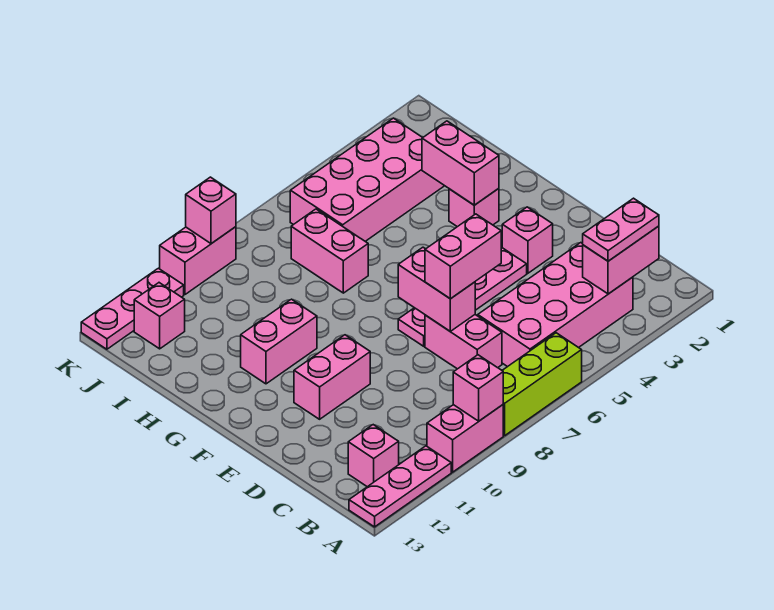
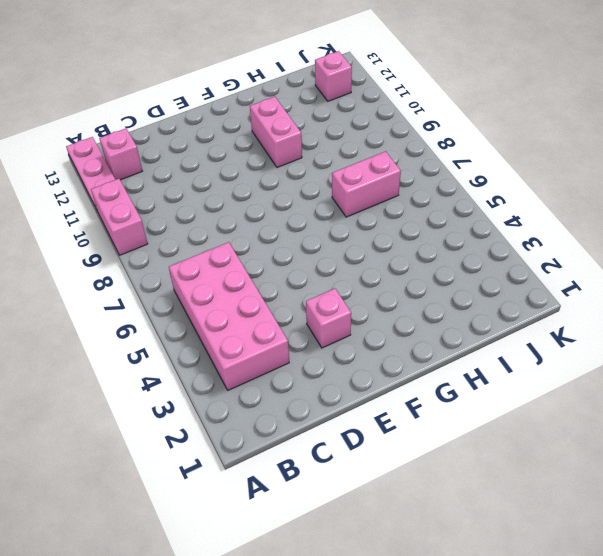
none -> lime brick A6:A8 level 1
none -> pink brick C7:D7 level 1
none -> pink plate E4:E7 level 1

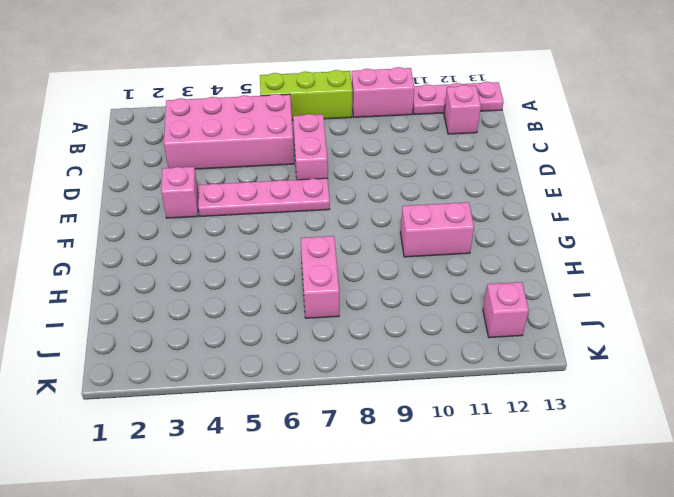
none -> pink brick E10:E11 level 1
none -> pink brick G3 level 1
none -> pink brick I3:J6 level 1

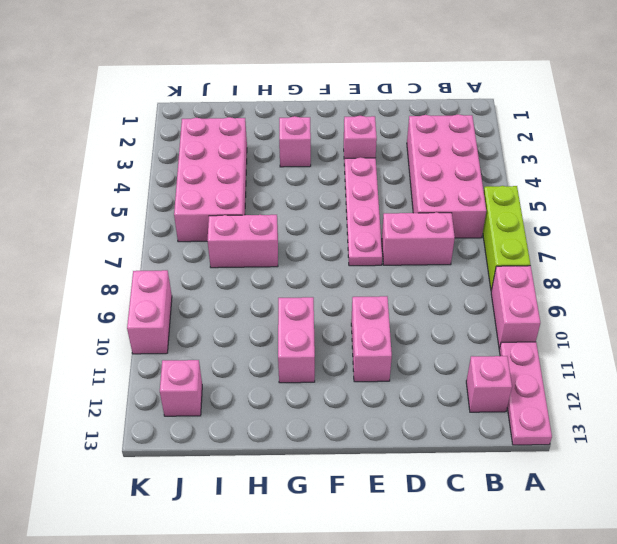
none -> pink plate K11:K13 level 1
none -> pink brick A9 level 2
none -> pink brick B2:B3 level 2

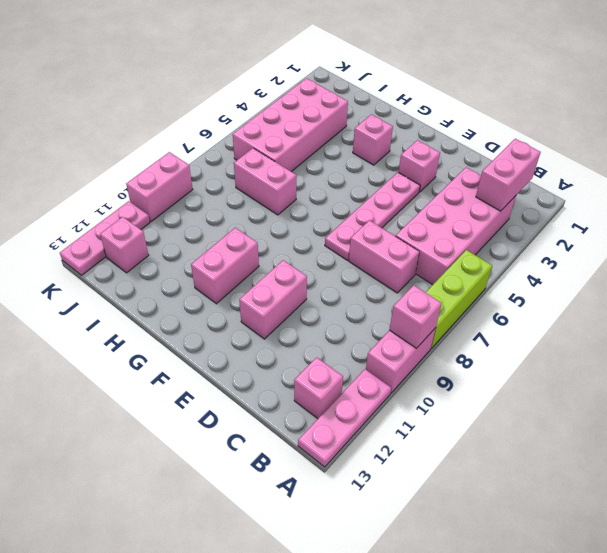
none -> pink brick D7:E7 level 2
none -> pink brick G3:H3 level 2
none -> pink brick K9 level 2

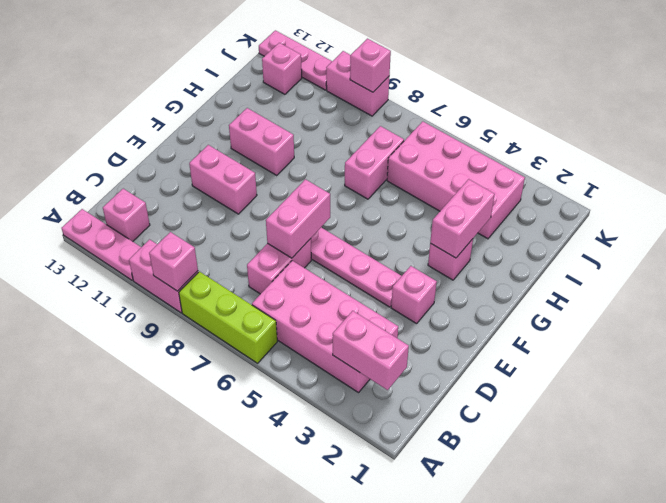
none -> pink plate B2:B3 level 3
none -> pink brick D6:D7 level 3

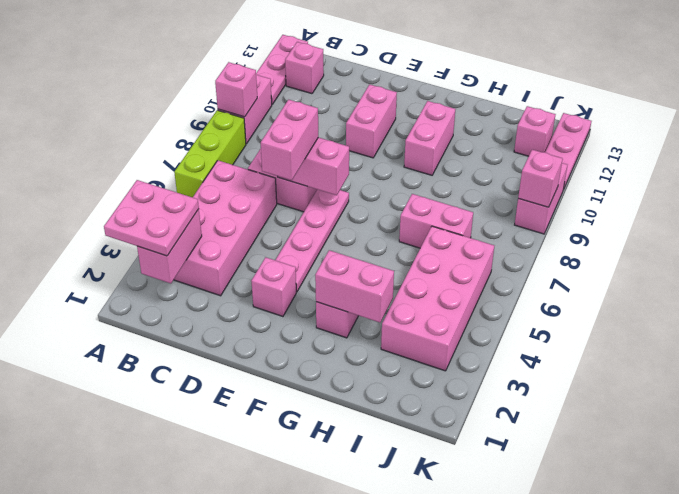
pink plate A2:B3 level 3 -> pink plate B2:B3 level 3

